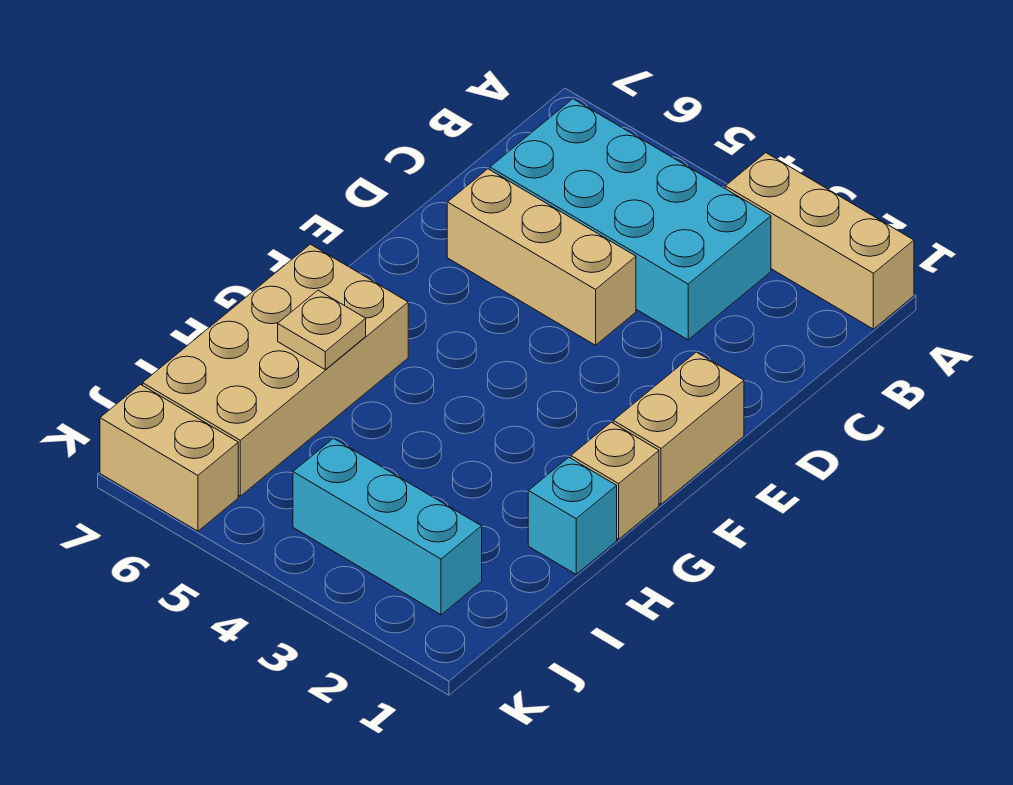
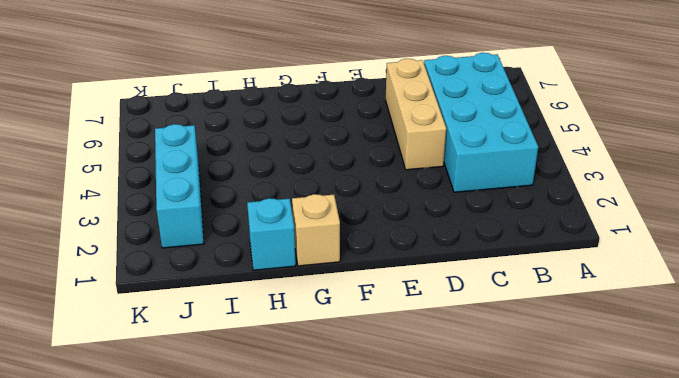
none -> tan brick A1:A3 level 1
none -> tan brick E1:F1 level 1

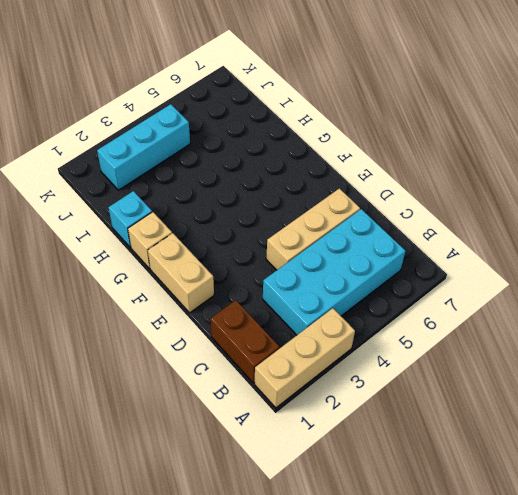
brown brick B1:C1 level 1 -> none
none -> tan brick G6:J7 level 1
none -> tan brick K6:K7 level 1

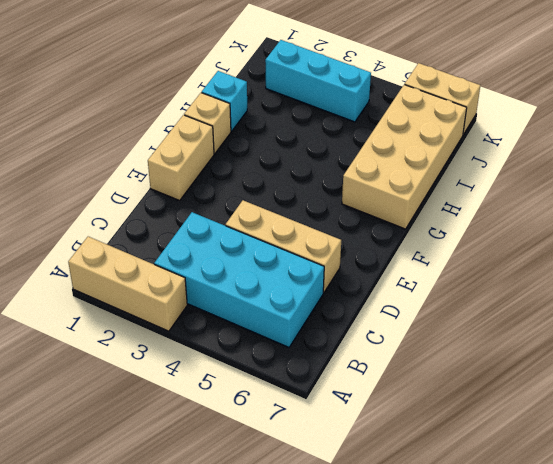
none -> tan plate H6 level 2

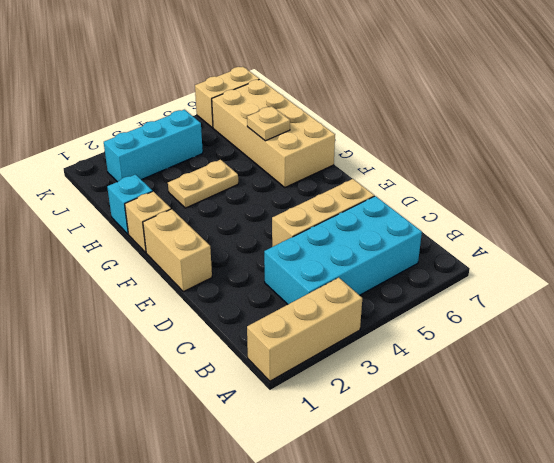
tan plate H3:H4 level 1 -> none

